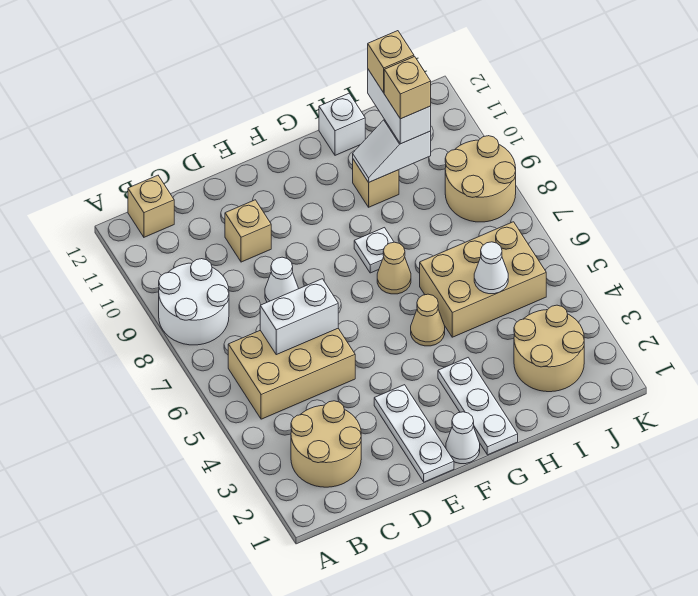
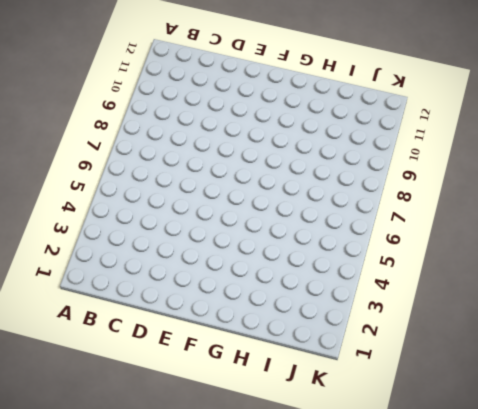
none -> white round brick A8:B9 level 1
none -> tan round brick B2:C3 level 1
none -> tan brick B5:D6 level 1

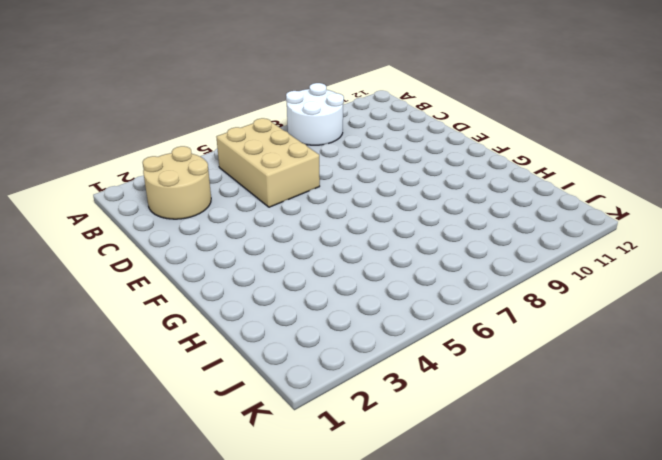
none -> tan brick B12 level 1
none -> white cone D8 level 1
none -> tan brick D10 level 1

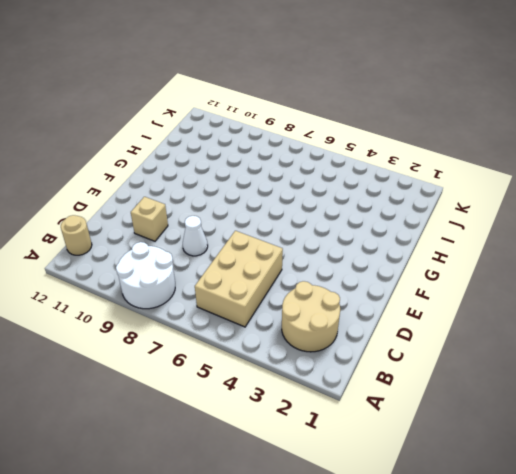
tan round brick B12 level 1 -> tan brick B12 level 1
none -> white plate E1:E3 level 1
none -> white cone F1 level 1
none -> white plate G1:G3 level 1

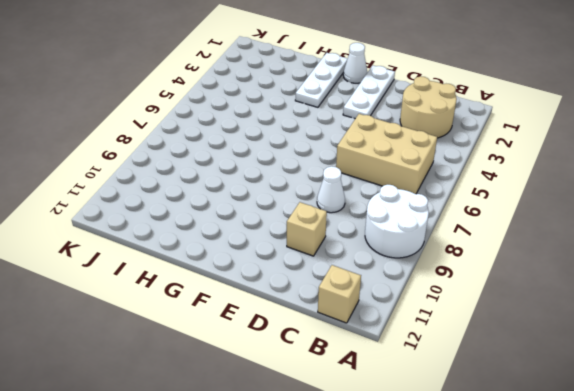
none -> tan cone G5 level 1
none -> tan cone G7 level 1
none -> white plate G8 level 1

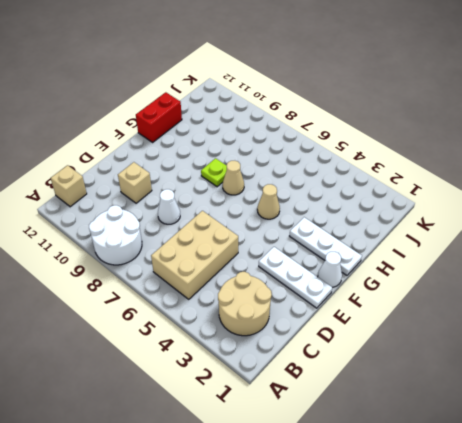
lime plate G8 level 1 -> white plate G8 level 1
red brick G12:H12 level 1 -> white brick H12 level 1
none -> tan brick H5:J6 level 1
none -> tan brick H10 level 1
none -> tan round brick I2:J3 level 1

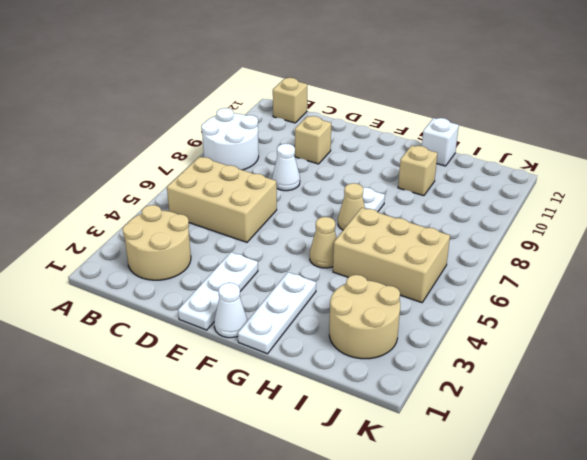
none -> tan round brick J8:K9 level 1
none -> white brick C6:D6 level 2
none -> white slope H10:I10 level 2 top I

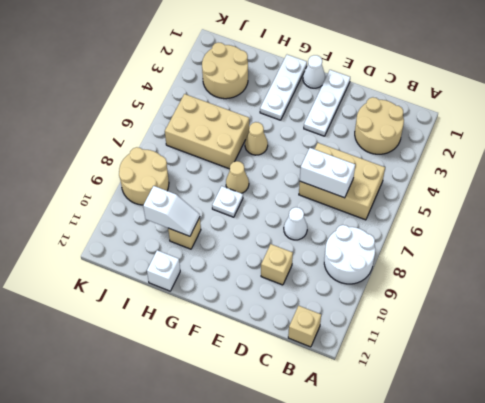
none -> white cone I5 level 2
none -> white brick I10:I11 level 3
none -> tan brick I10 level 4

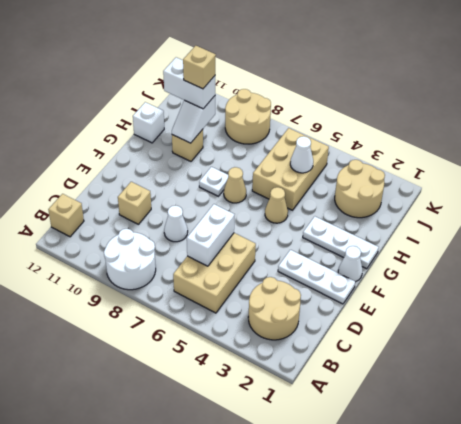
none -> tan brick I11 level 4

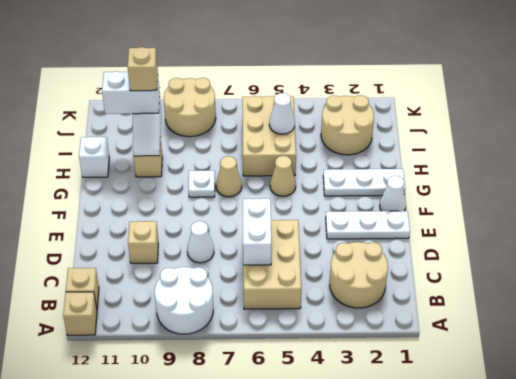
tan brick A12 level 1 -> tan brick I11 level 4

